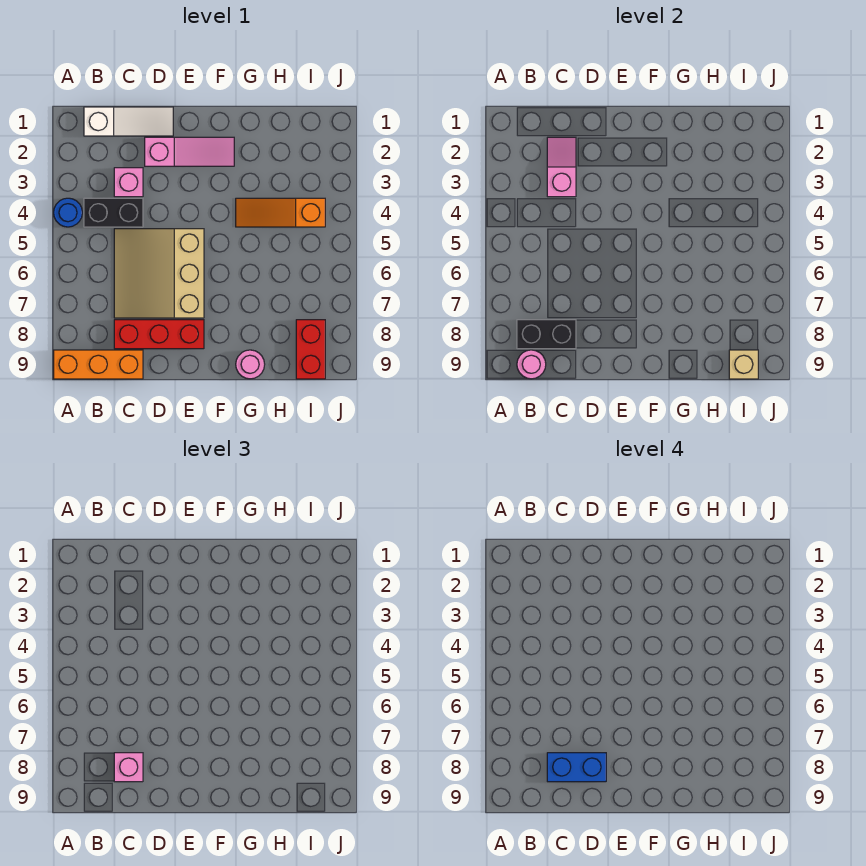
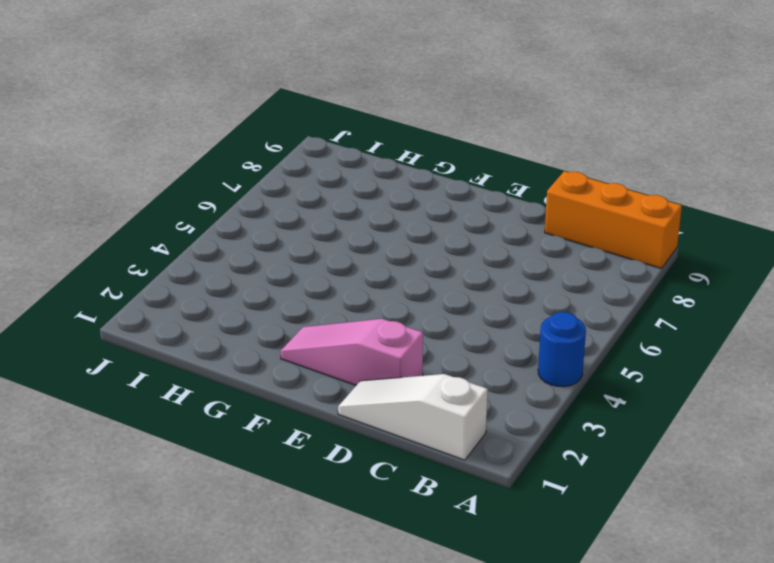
none -> black brick B4:C4 level 1
none -> pink brick C3 level 1
none -> tan slope C5:E7 level 1 top E

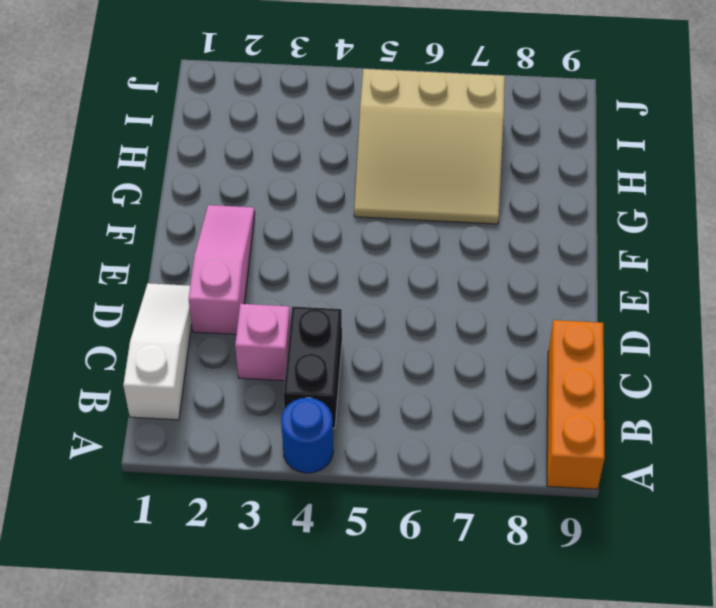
tan slope G5:I7 level 1 top I -> tan slope C5:E7 level 1 top E
none -> red brick C8:E8 level 1
none -> orange slope G4:I4 level 1 top I
none -> pink round brick G9 level 1

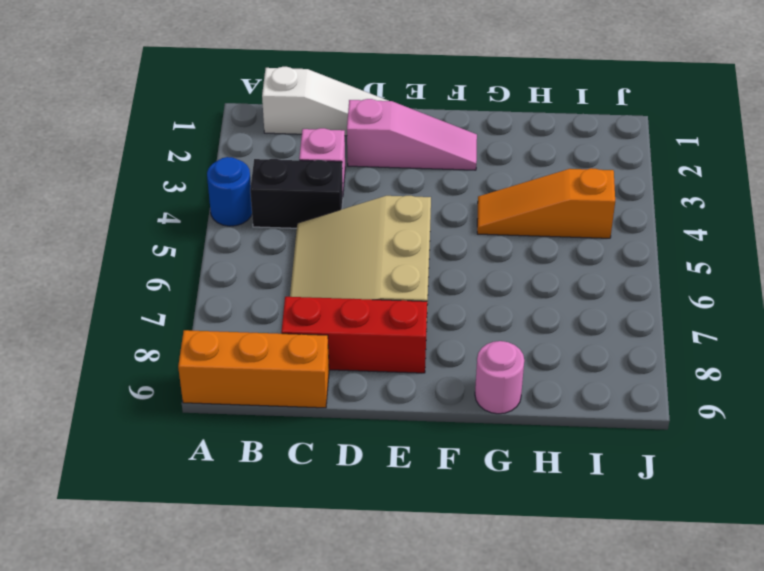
none -> red brick I8:I9 level 1
none -> black brick B8:C8 level 2
none -> pink round brick B9 level 2

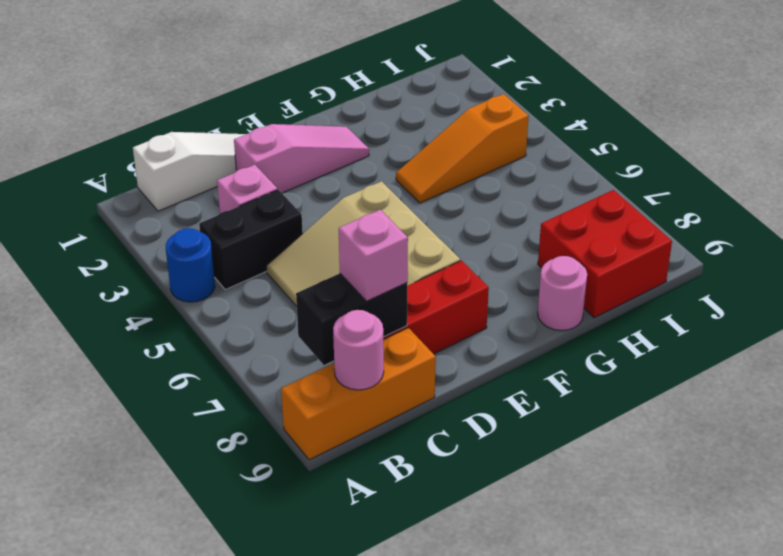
red brick H8:I9 level 1 -> red brick I8:I9 level 1
none -> pink slope C2:C3 level 2 top 3
none -> tan brick I9 level 2
none -> blue brick C8:D8 level 4

